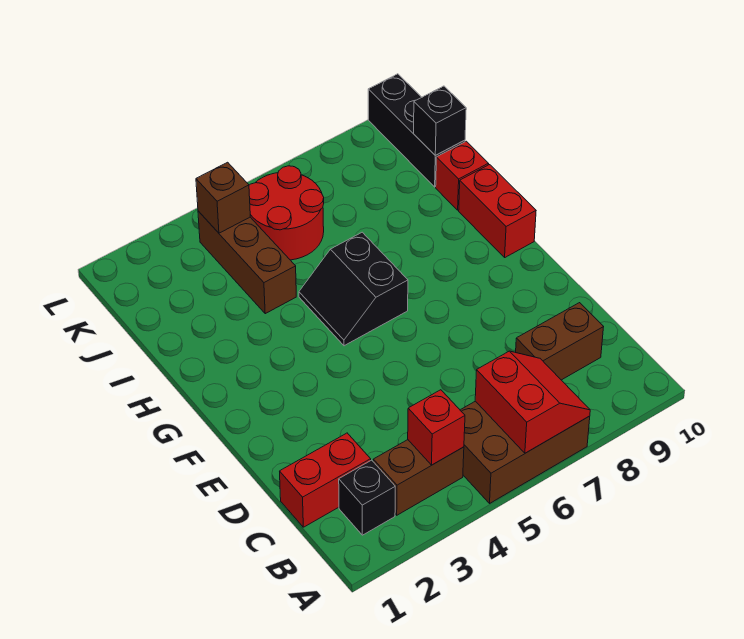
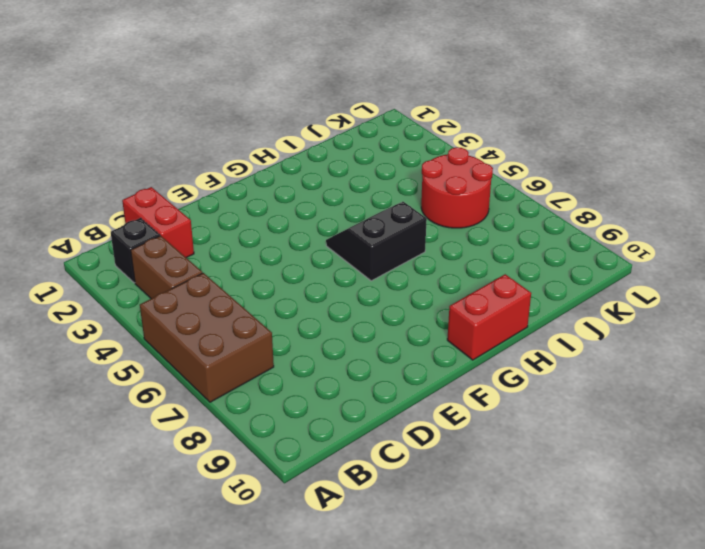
none -> brown brick C8:C9 level 1
none -> brown brick I4:K4 level 1
none -> red brick I10 level 1

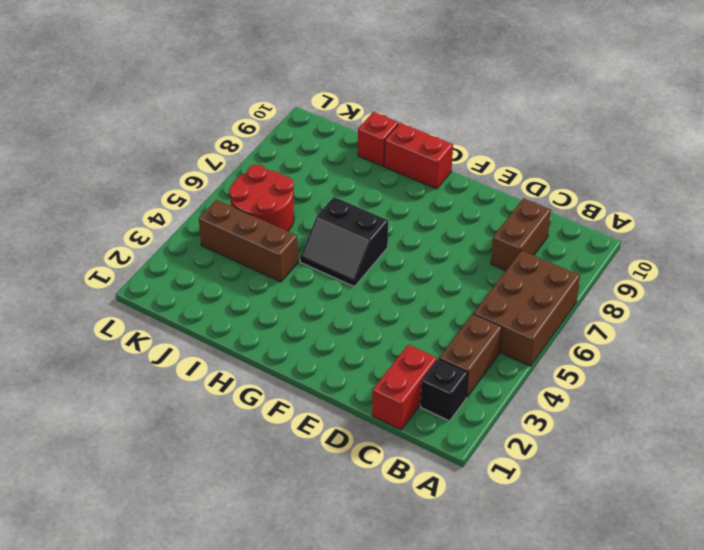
none -> black brick J10:L10 level 1
none -> red slope A6:B7 level 2 top 6
none -> red brick B4 level 2

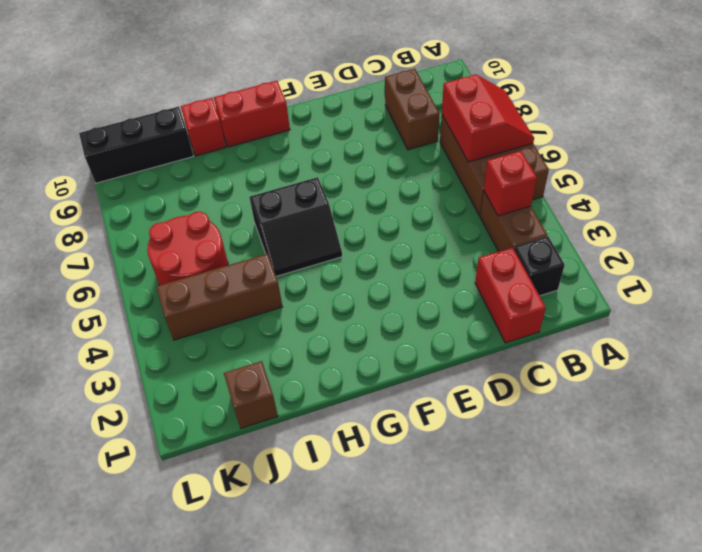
red slope A6:B7 level 2 top B -> red slope A6:B7 level 2 top 6
brown brick J1 level 1 -> brown brick K4 level 2
none -> black brick J10 level 2

